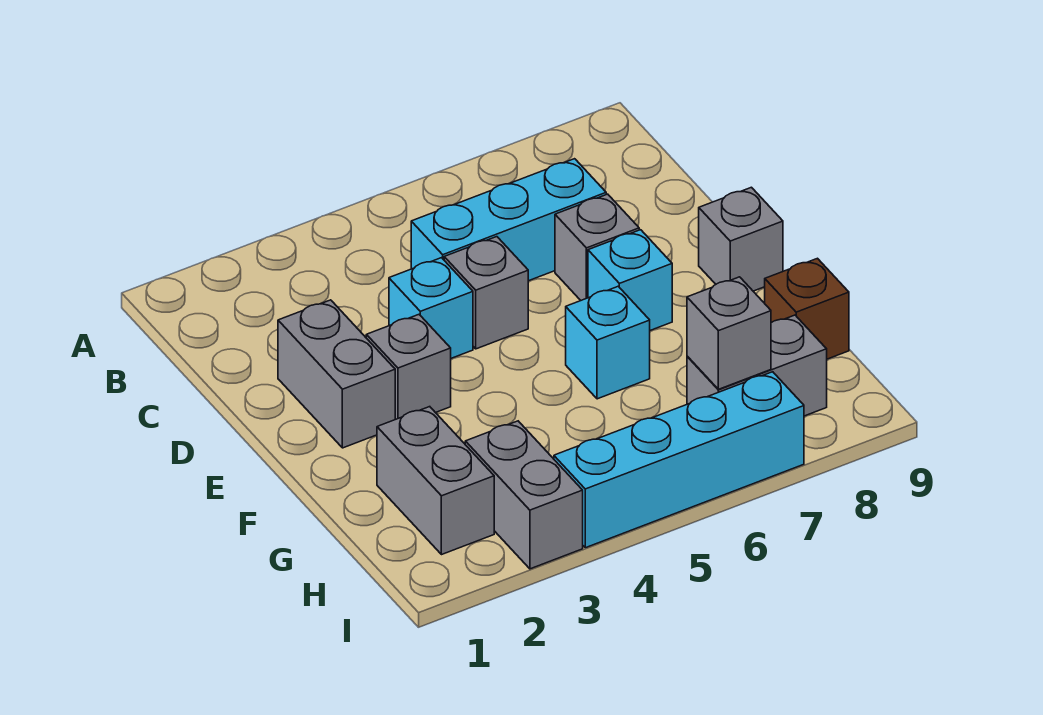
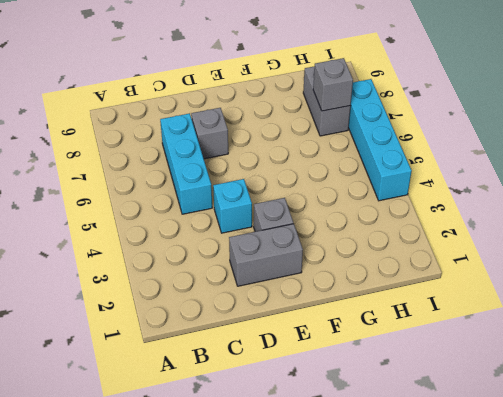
none -> grey brick D5 level 1
none -> cyan brick E7 level 1
none -> grey brick E9 level 1

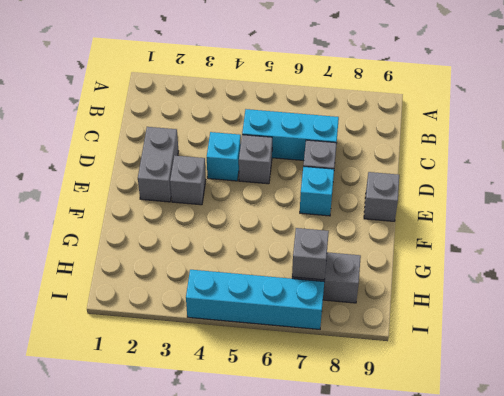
none -> cyan brick F6 level 1
none -> grey brick G2:H2 level 1
none -> brown brick G9 level 1

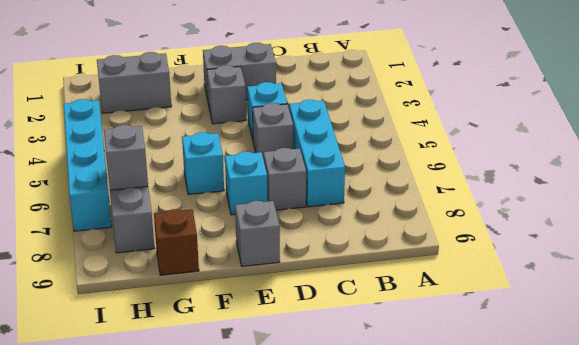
none -> grey brick H3:I3 level 1

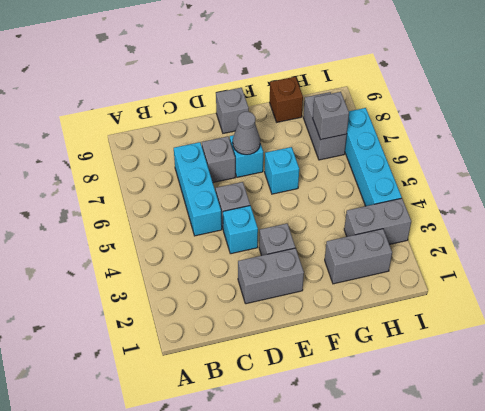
grey cone E7 level 2 -> none

